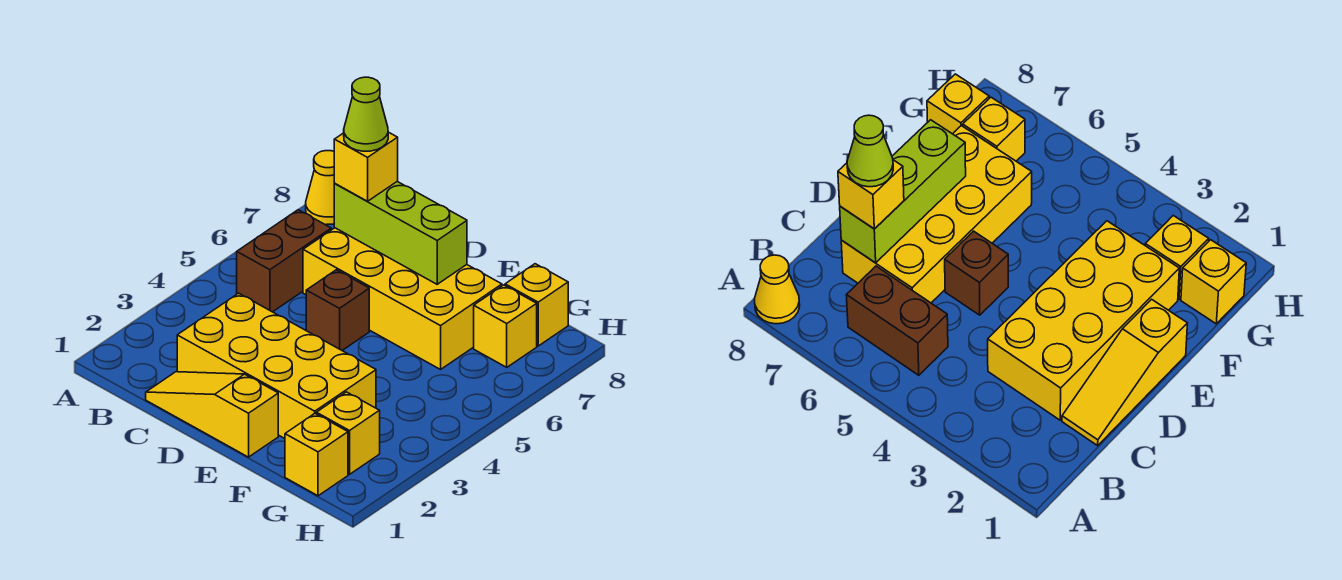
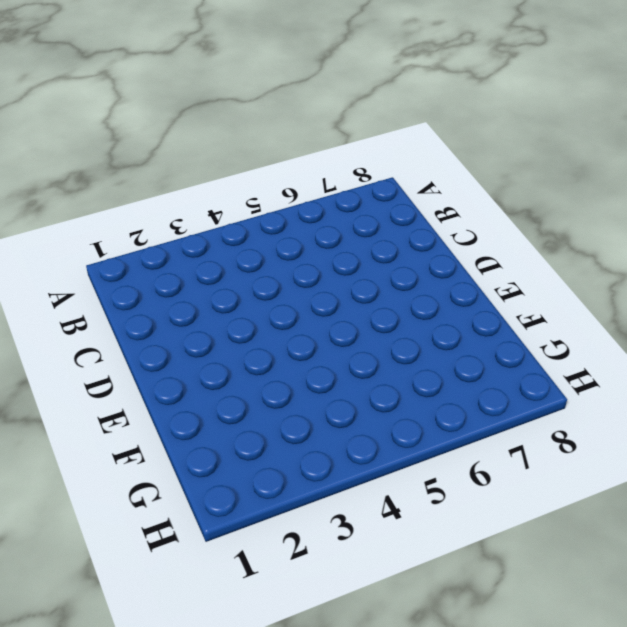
none -> yellow cone A8 level 1
none -> brown brick B5:B6 level 1
none -> yellow slope C1:E1 level 1 top E

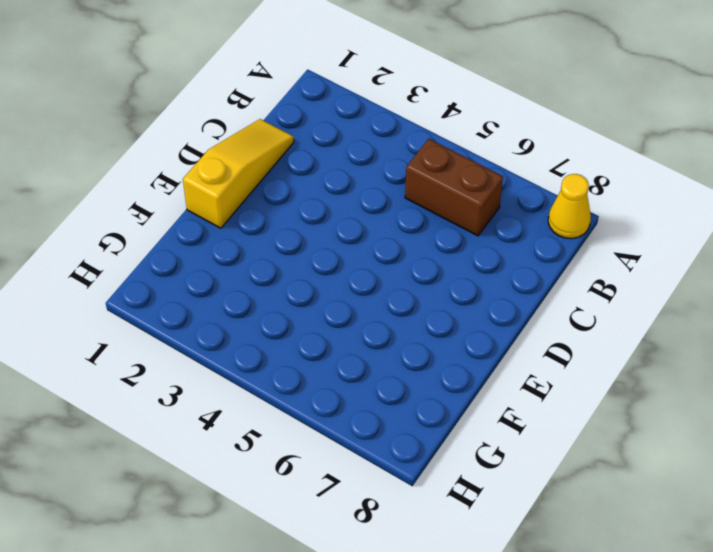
none -> yellow brick C2:F3 level 1
none -> yellow brick C6:F7 level 1
none -> brown brick D5 level 1

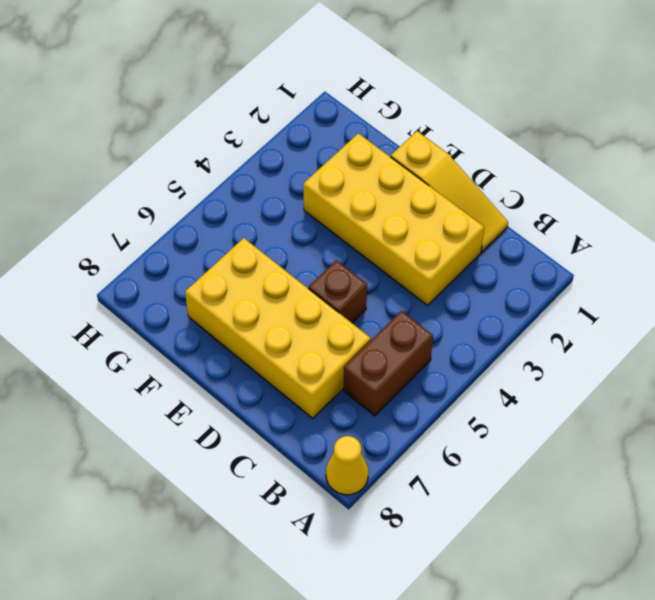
none -> yellow brick G1 level 1
none -> yellow brick G2 level 1
none -> yellow brick G7 level 1

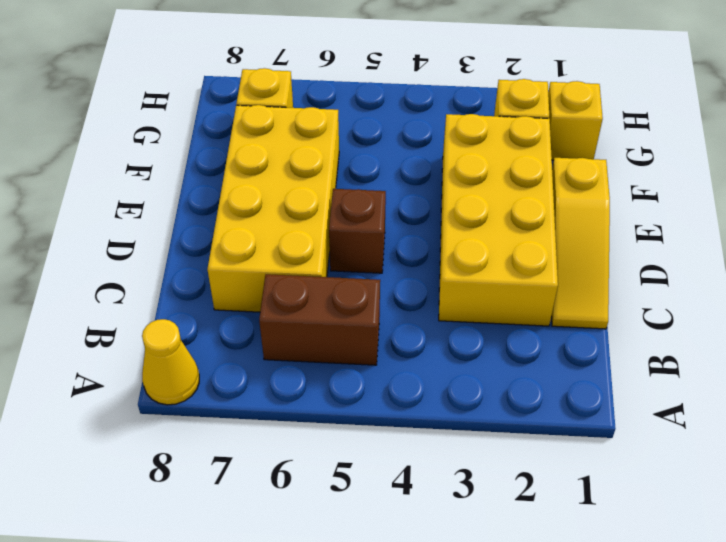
none -> yellow brick G8 level 1
none -> lime brick C7:E7 level 2
none -> yellow brick C7 level 3

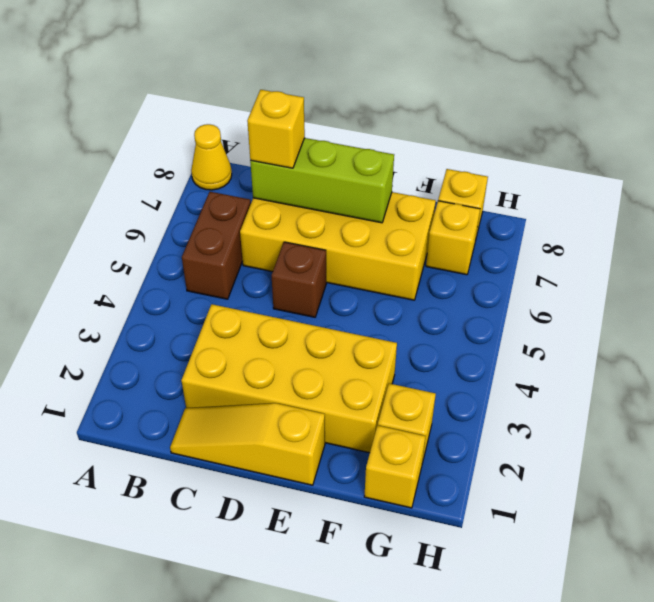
none -> lime cone C7 level 4

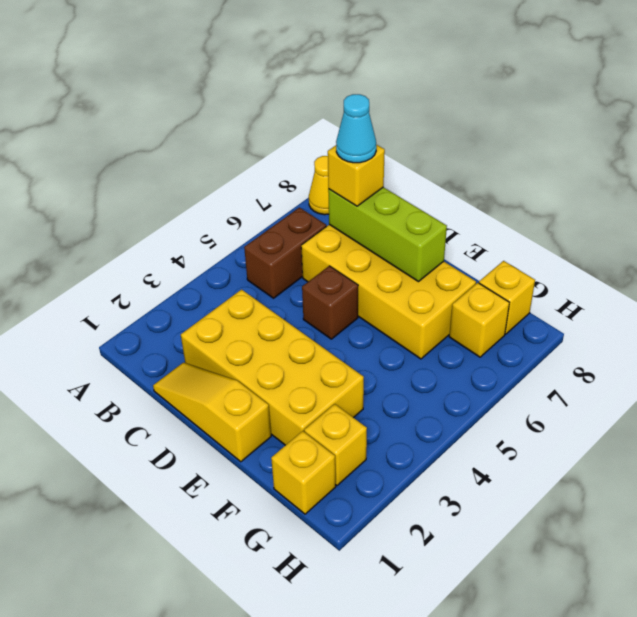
cyan cone C7 level 4 -> lime cone C7 level 4

